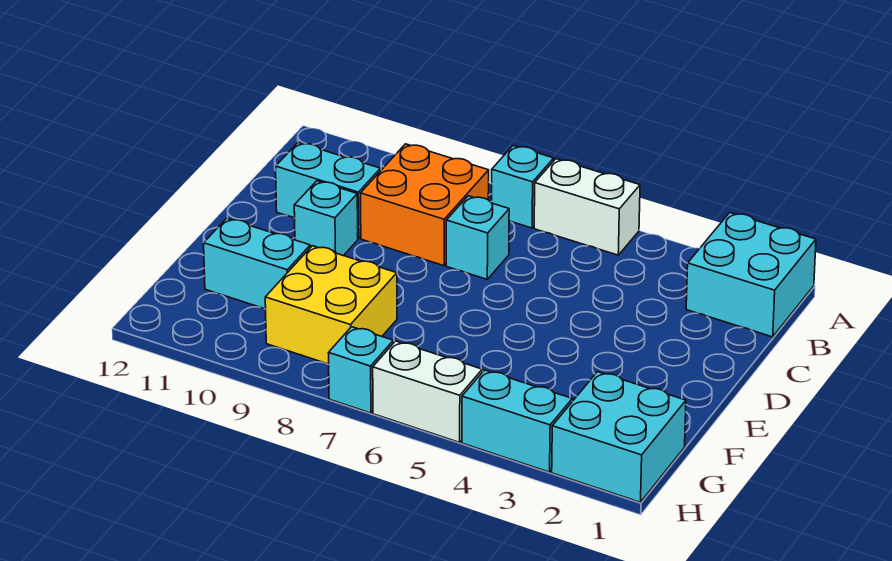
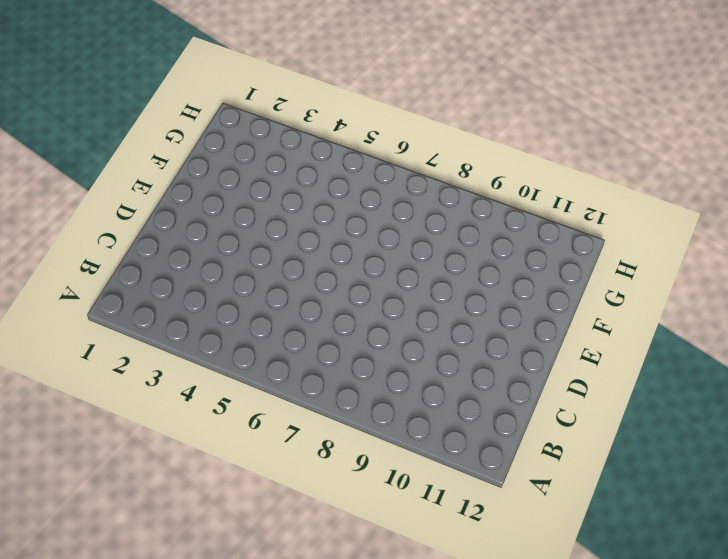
none -> cyan brick A1:B2 level 1
none -> white brick A5:A6 level 1
none -> cyan brick A7 level 1

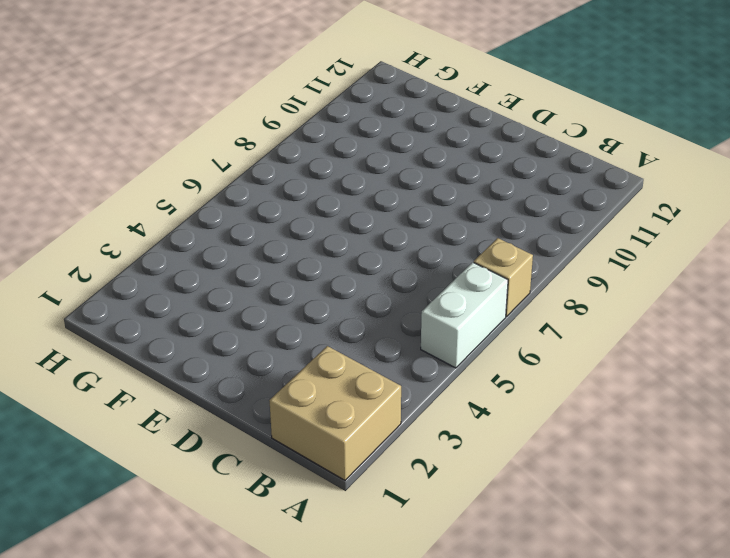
tan brick A1:B2 level 1 -> cyan brick A1:B2 level 1
tan brick A7 level 1 -> cyan brick A7 level 1
none -> orange brick B8:C9 level 1
none -> cyan brick C7 level 1
none -> cyan brick C10:C11 level 1

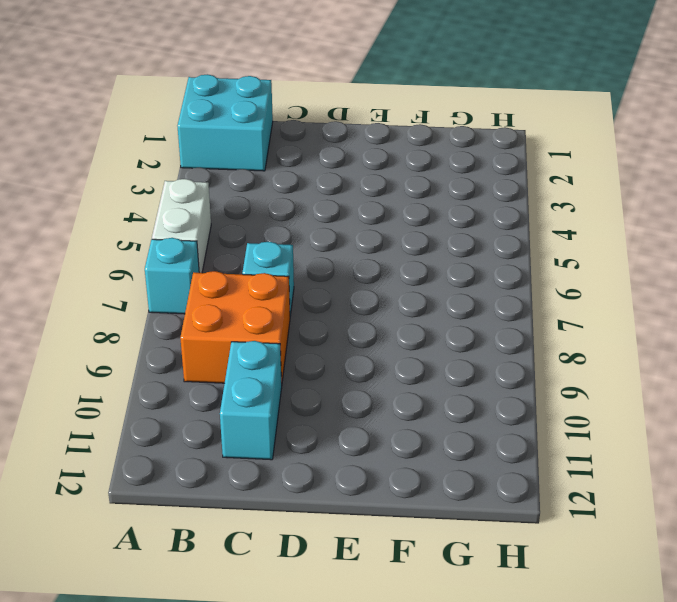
none -> cyan brick D10 level 1
none -> yellow brick F8:G9 level 1
none -> cyan brick F10:F11 level 1

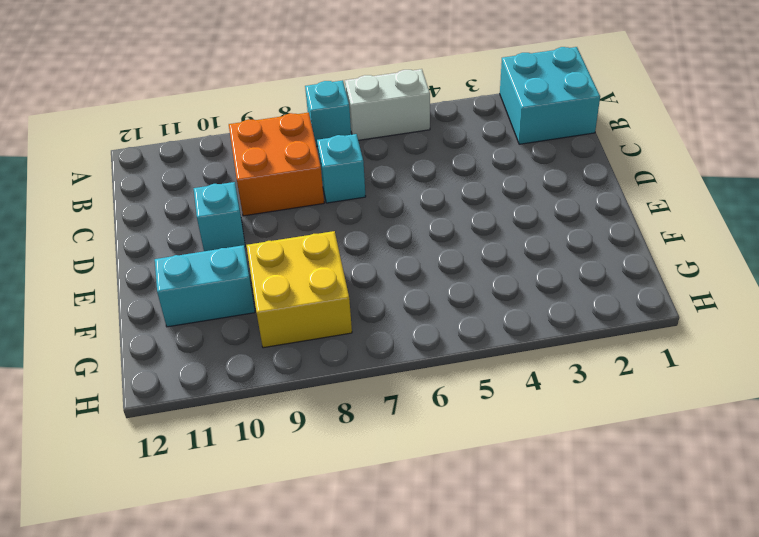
none -> cyan brick C10:C11 level 1
none -> cyan brick G1:H2 level 1
none -> cyan brick H3:H4 level 1

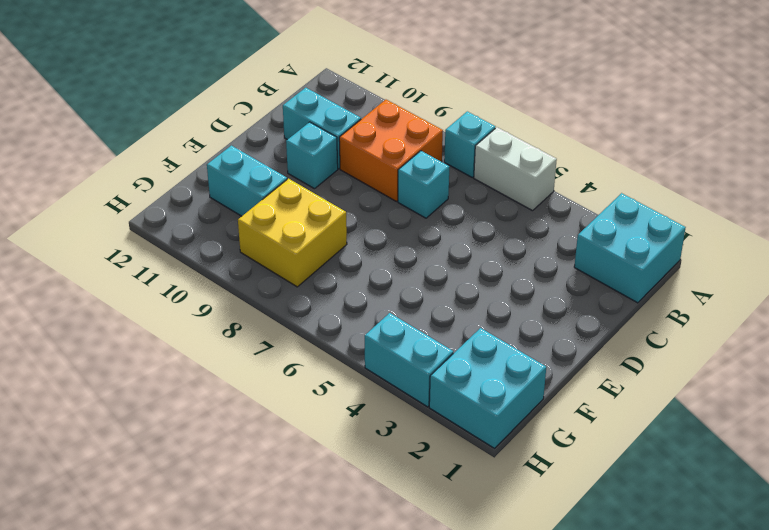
none -> white brick H5:H6 level 1
none -> cyan brick H7 level 1

